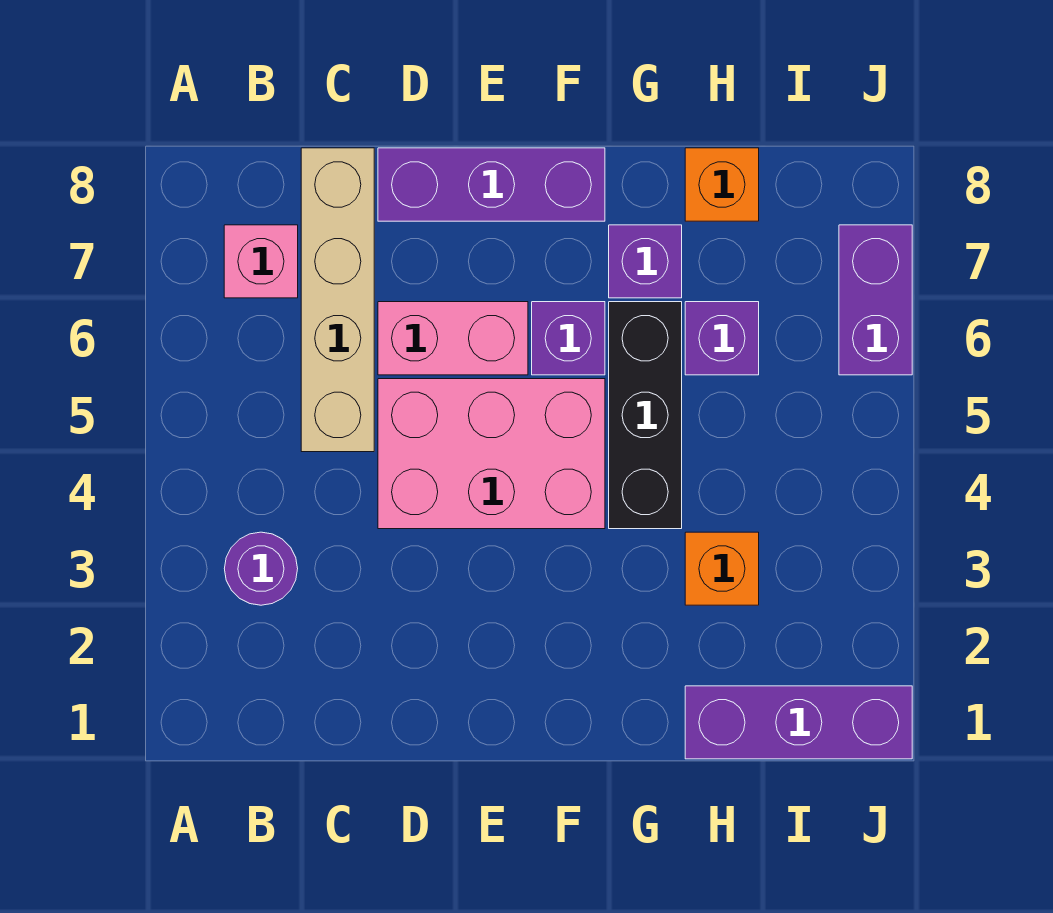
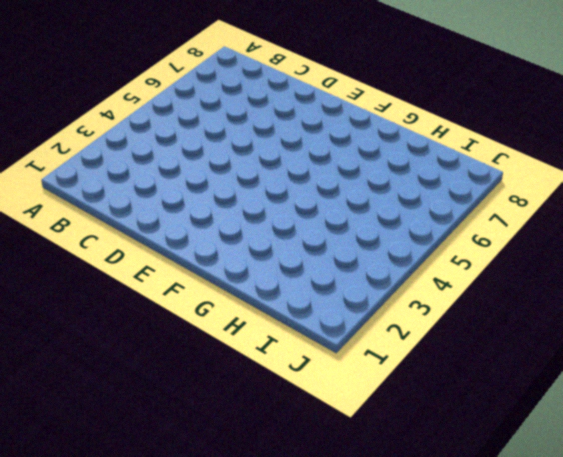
none -> purple round brick B3 level 1
none -> pink brick B7 level 1
none -> tan brick C5:C8 level 1

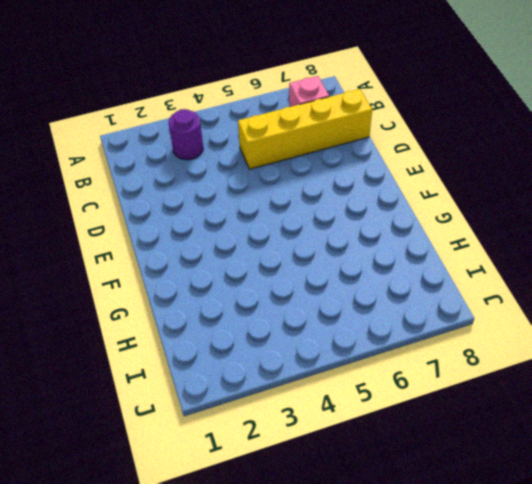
yellow brick C5:C8 level 1 -> tan brick C5:C8 level 1
none -> pink brick D4:F5 level 1
none -> pink brick D6:E6 level 1
none -> purple brick D8:F8 level 1

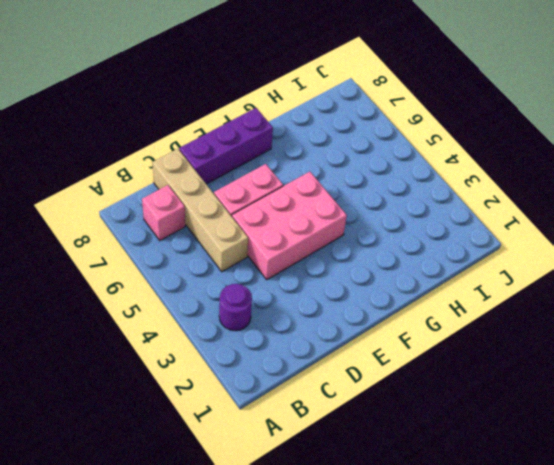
none -> purple brick F6 level 1
none -> black brick G4:G6 level 1
none -> purple brick G7 level 1

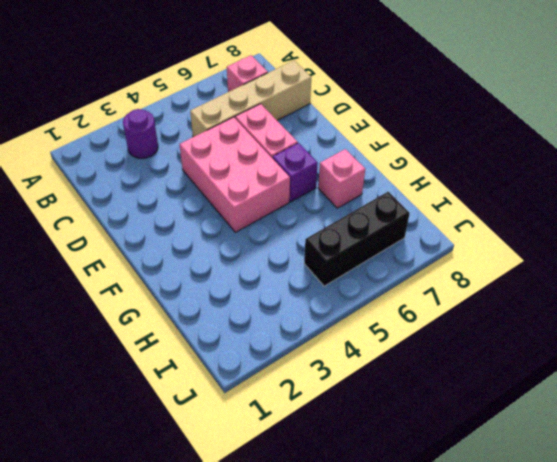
pink brick G7 level 1 -> purple brick G7 level 1
black brick I5:I7 level 1 -> black brick G4:G6 level 1
none -> purple brick D8:F8 level 1
none -> purple brick H1:J1 level 1
none -> orange brick H3 level 1

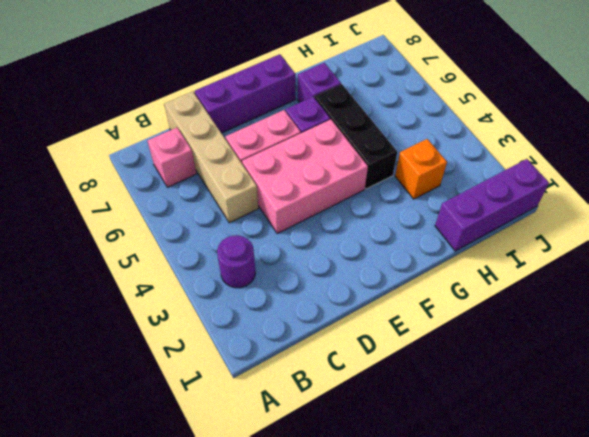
none -> purple brick H6 level 1
none -> orange brick H8 level 1
none -> purple brick J6:J7 level 1

